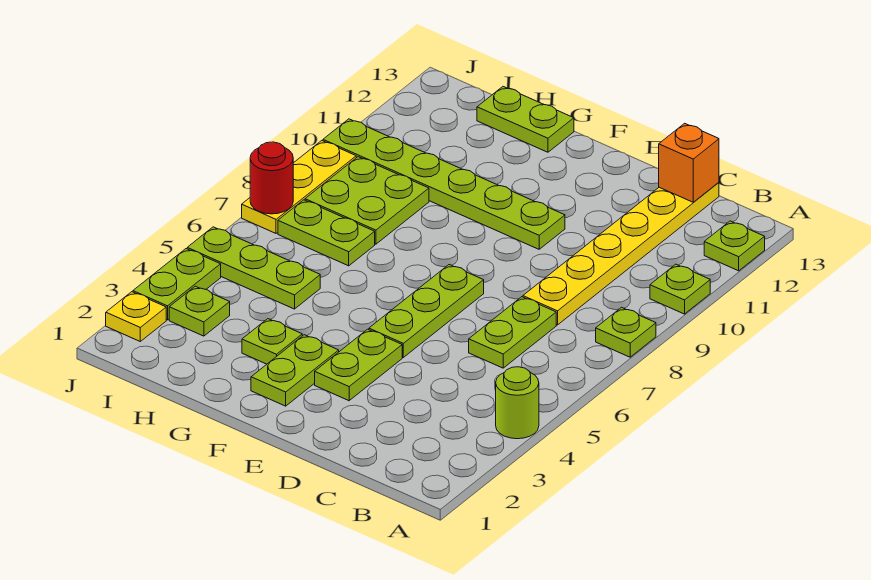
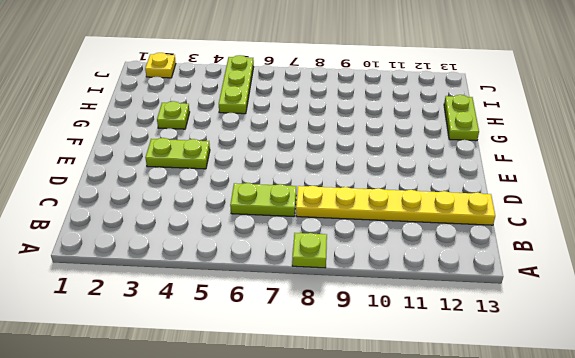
none -> lime round brick A4 level 1
none -> lime plate A10 level 1
none -> lime plate A12 level 1

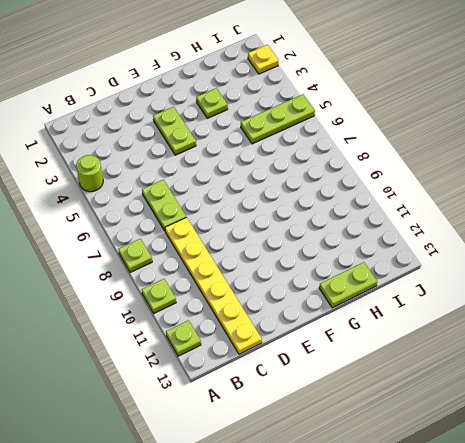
none -> lime plate E5:E7 level 1
none -> lime plate E10:J10 level 1
none -> lime plate F2:F3 level 1

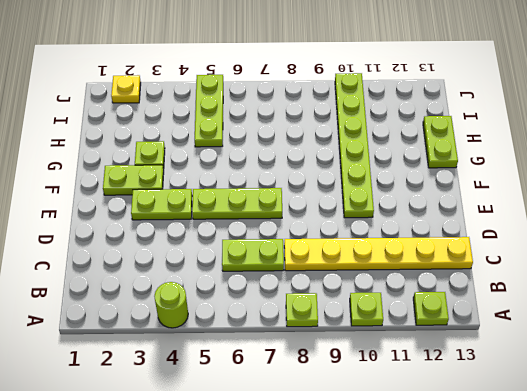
none -> lime plate H7:I7 level 1
none -> lime plate H8:I9 level 1
none -> lime plate I3 level 1

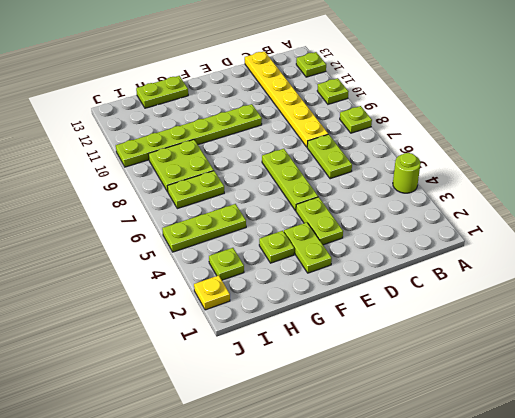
none -> lime plate J3:J4 level 1
none -> yellow plate J7:J9 level 1
none -> orange brick C13 level 2

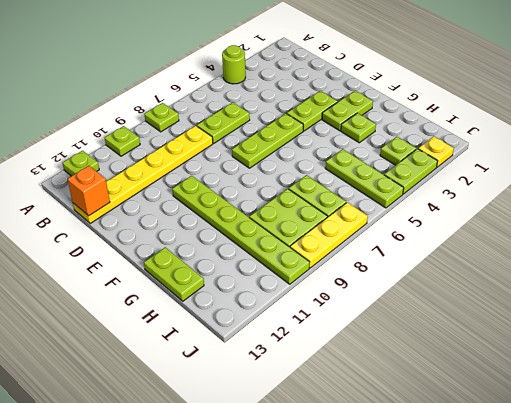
none -> red round brick J7 level 2

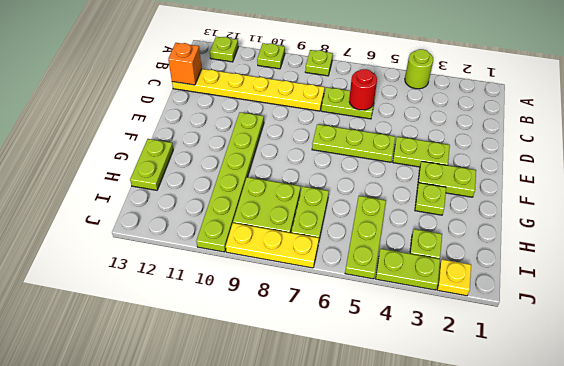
red round brick C6 level 2 -> red round brick J7 level 2

